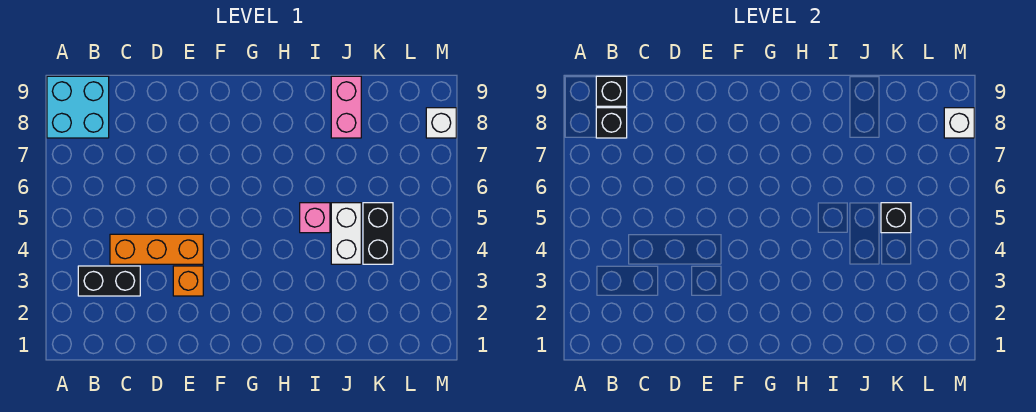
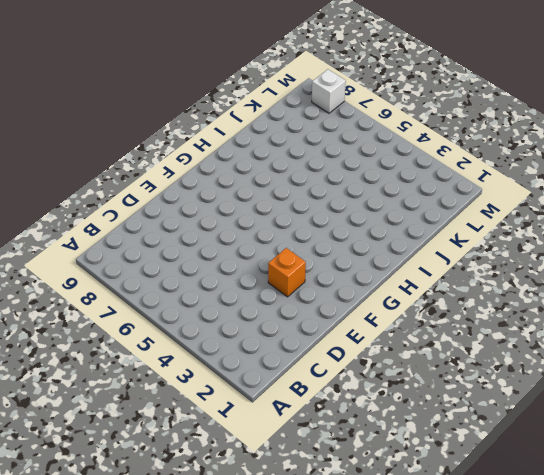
none -> cyan brick A8:B9 level 1
none -> black brick B3:C3 level 1
none -> orange brick C4:E4 level 1

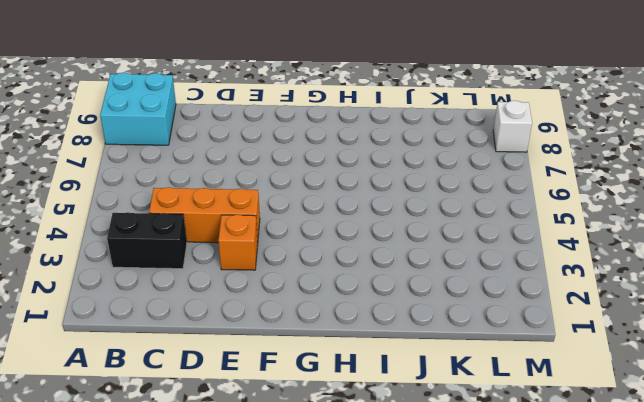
none -> pink brick I5 level 1
none -> white brick J4:J5 level 1
none -> pink brick J8:J9 level 1

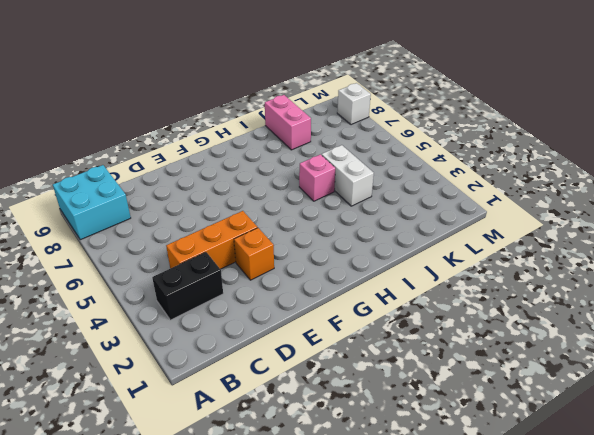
none -> black brick K4:K5 level 1
none -> black brick B8 level 2
none -> black brick B9 level 2

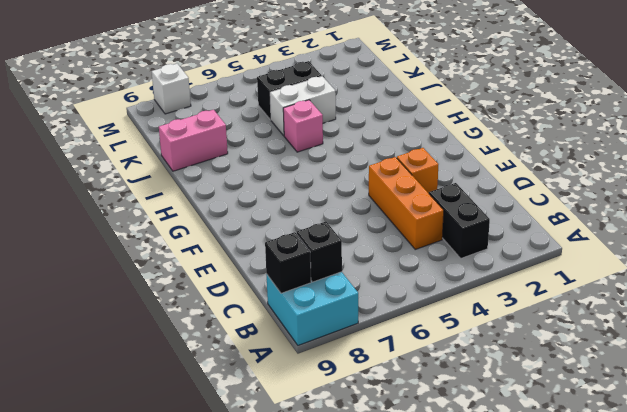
none -> black brick K5 level 2
none -> white brick M8 level 2

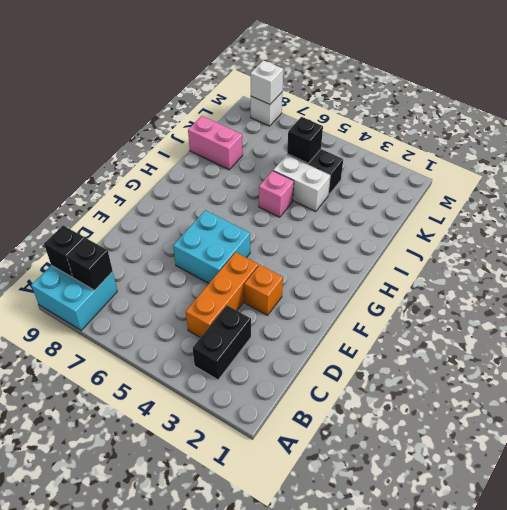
cyan brick E5:F6 level 1 -> none

